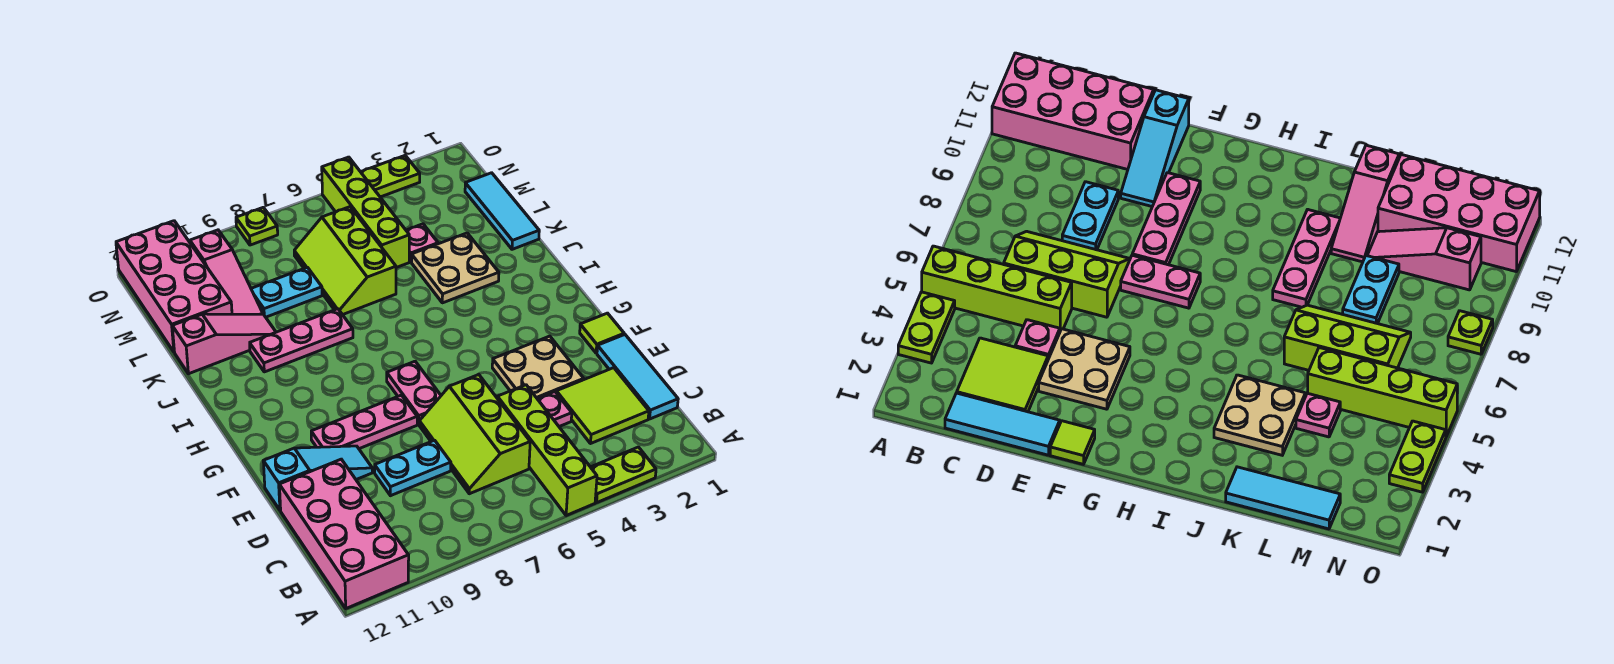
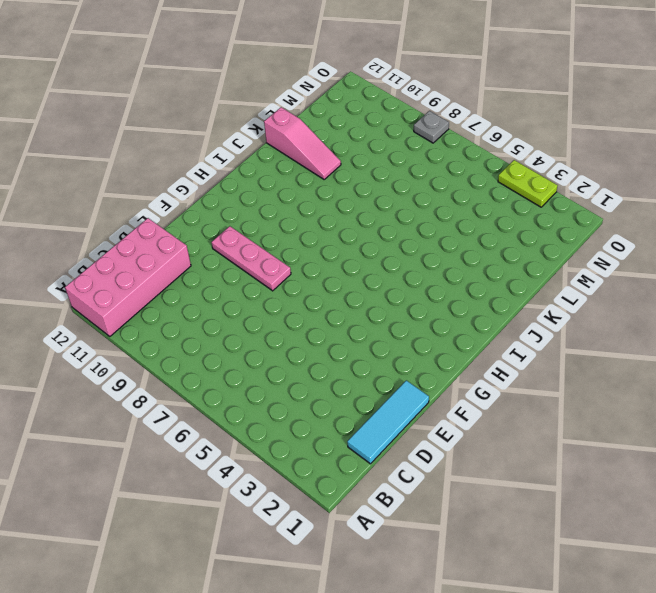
grey plate O8 level 1 -> lime plate O8 level 1
none -> lime plate A3:A4 level 1
none -> lime brick A5:D5 level 1
none -> lime tile C2:D3 level 1

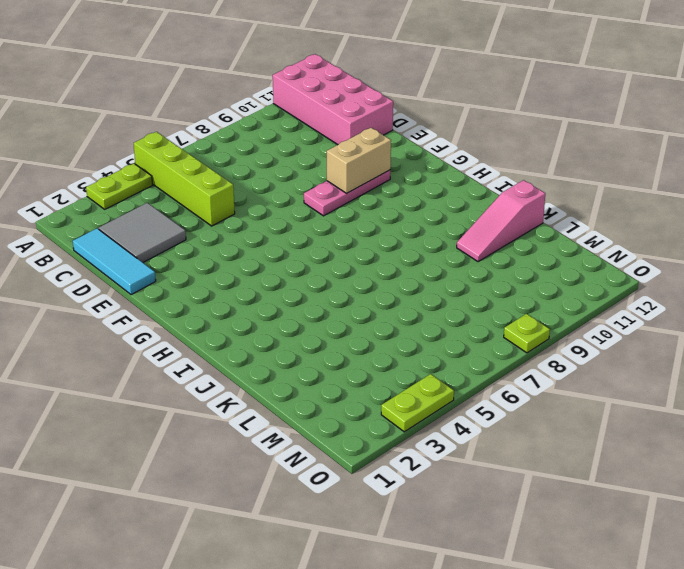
grey tile C2:D3 level 1 -> lime tile C2:D3 level 1
tan brick F9:F10 level 2 -> none
none -> lime slope C6:E7 level 1 top 6
none -> pink plate D4 level 1
none -> cyan plate D8:D9 level 1

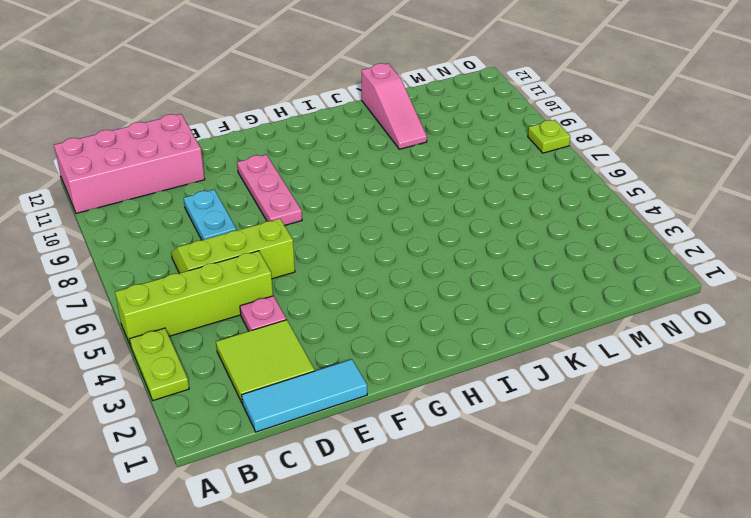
none -> tan plate E3:F4 level 1
none -> cyan slope E10:E12 level 1 top 12
none -> lime tile F1 level 1

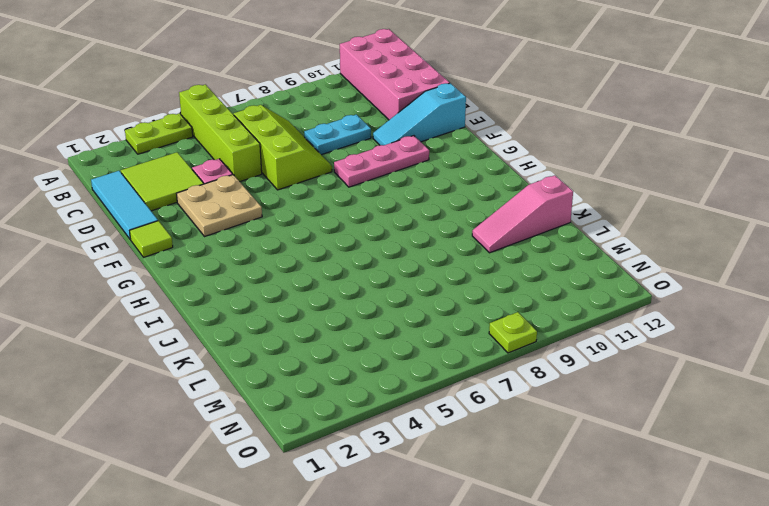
none -> pink plate F7:G7 level 1
none -> tan plate J3:K4 level 1
none -> pink plate J8:J10 level 1

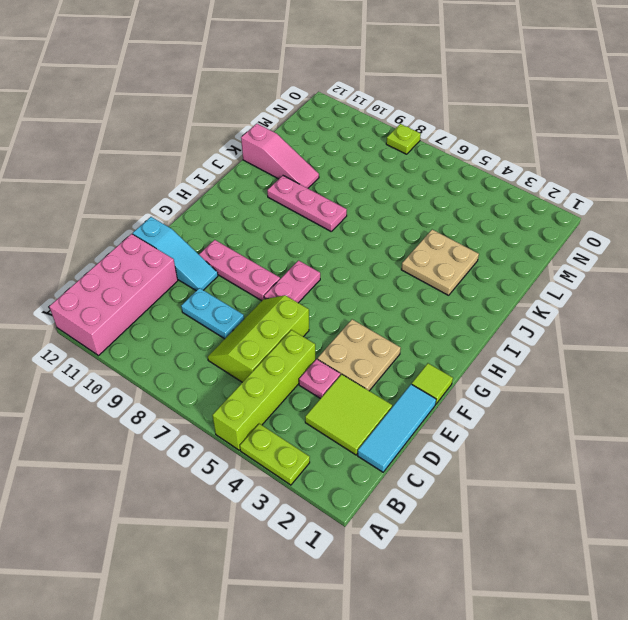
none -> cyan tile K1:M1 level 1
none -> lime slope K6:M7 level 1 top 6
none -> pink plate L4 level 1

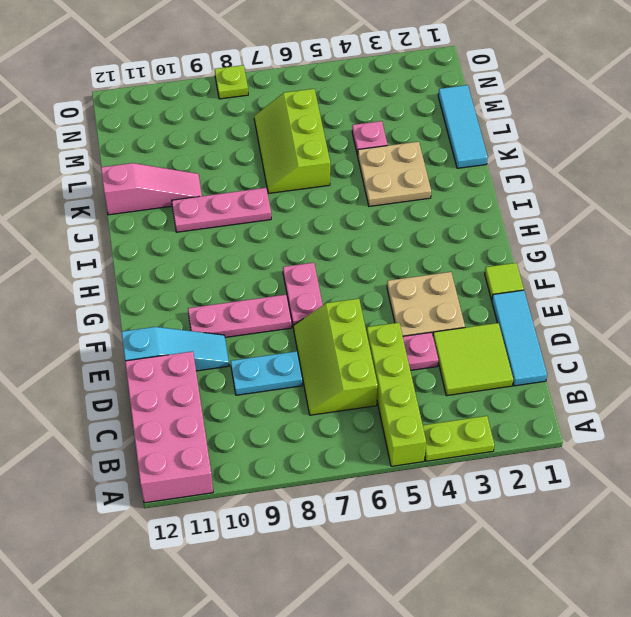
none -> lime brick L5:O5 level 1
none -> cyan plate L8:L9 level 1
none -> pink slope L10:N10 level 1 top N

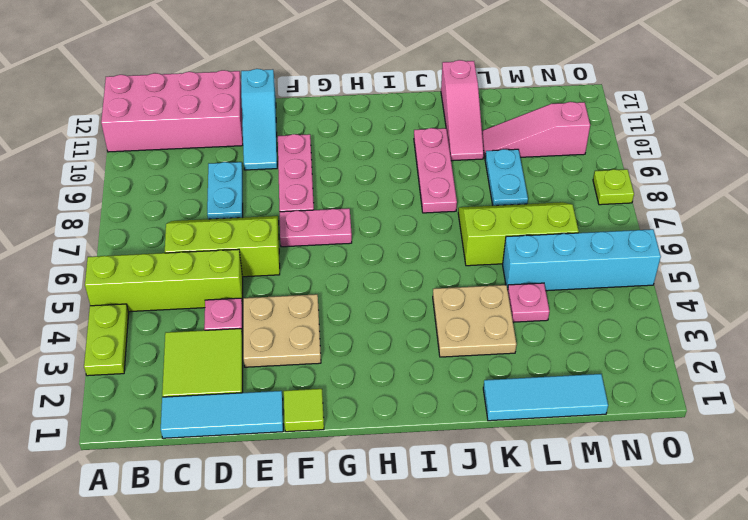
cyan brick L5:O5 level 1 -> lime brick L5:O5 level 1
none -> pink brick L11:O12 level 1
none -> lime plate O3:O4 level 1

